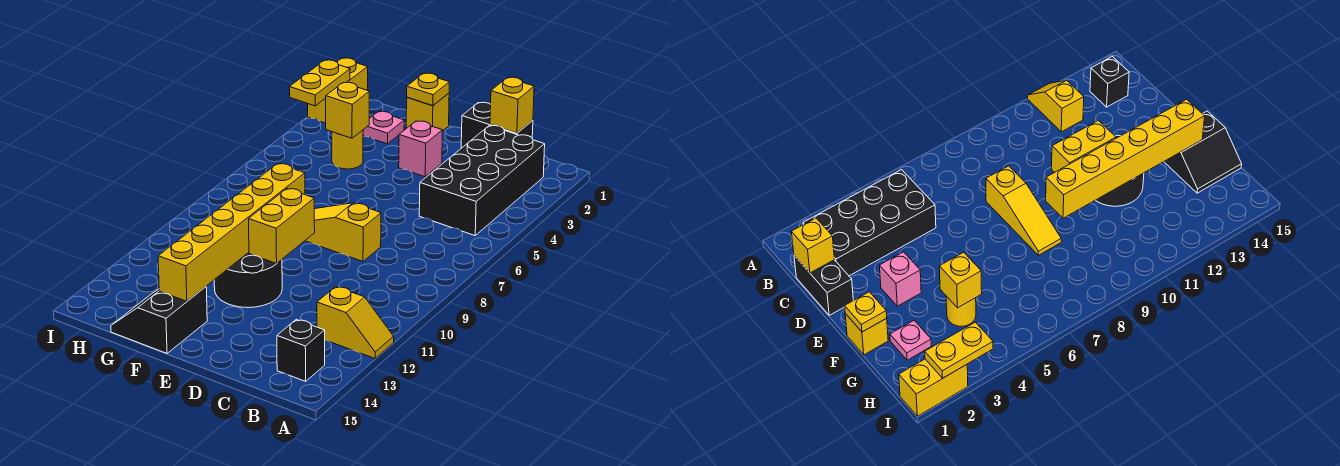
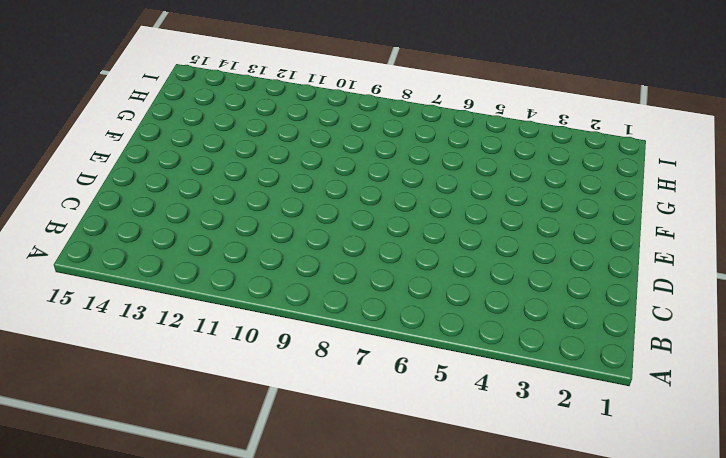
none -> yellow slope A12:B12 level 1 top B
none -> black brick B2:C5 level 1
none -> black brick B14 level 1

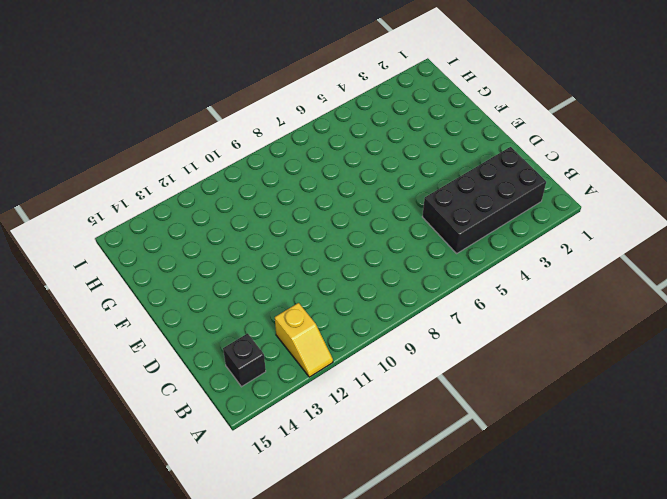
none -> black brick C1:D1 level 1
none -> yellow slope D8:F8 level 1 top D
none -> pink brick E3 level 1

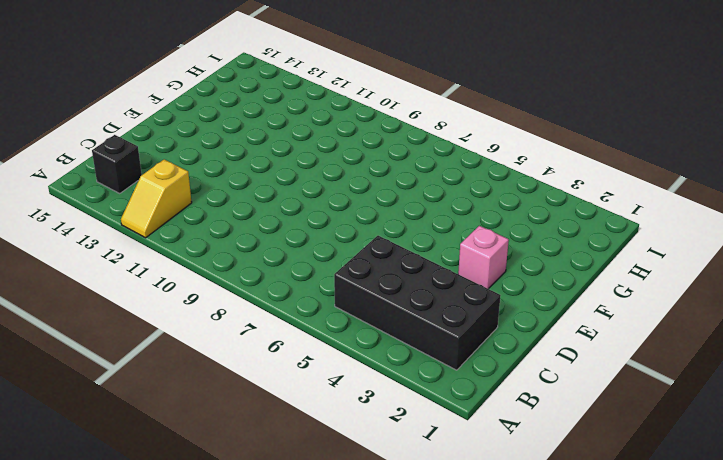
none -> black brick C1:D1 level 1
none -> yellow slope D8:F8 level 1 top D
none -> black round brick E11:F12 level 1

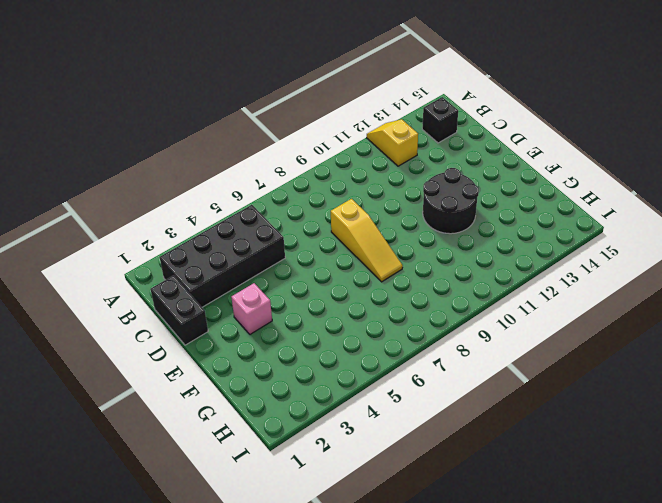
none -> yellow brick F1 level 1
none -> black slope F14:G15 level 1 top F
none -> pink plate G2 level 1

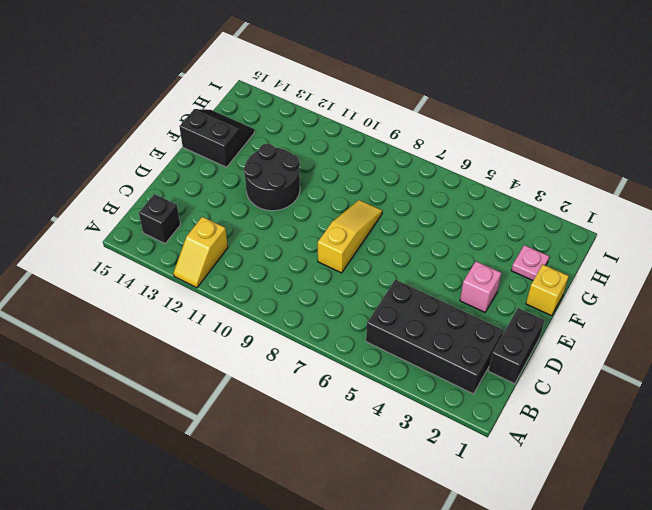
none -> yellow round brick G4 level 1
none -> yellow brick I1:I2 level 1
none -> yellow brick C1 level 2

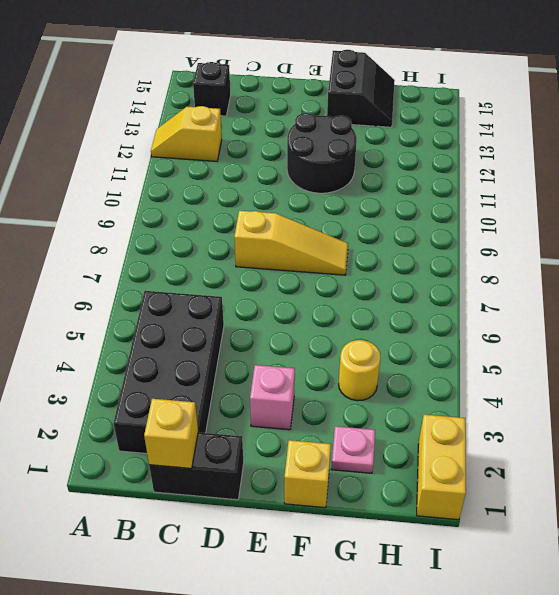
none -> yellow brick E10:E11 level 2
none -> yellow plate F1 level 2
none -> yellow brick F9:F14 level 2

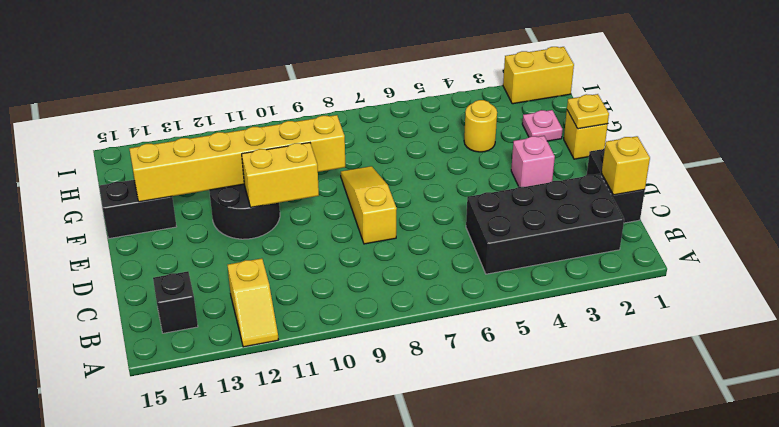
none -> yellow brick G4 level 2
none -> yellow plate I2:I3 level 2

